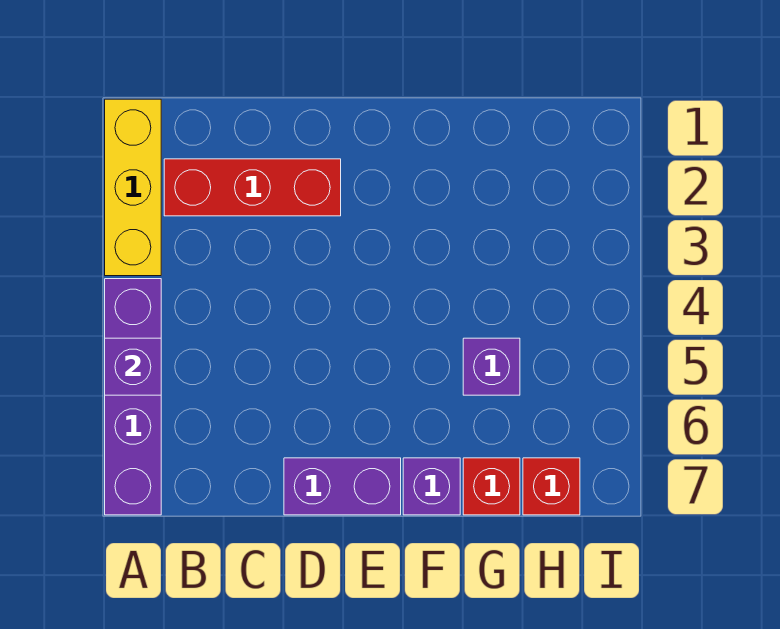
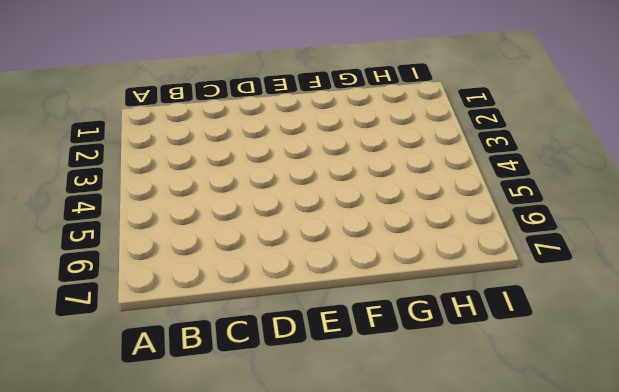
none -> yellow brick A1:A3 level 1
none -> purple brick A4:A7 level 1

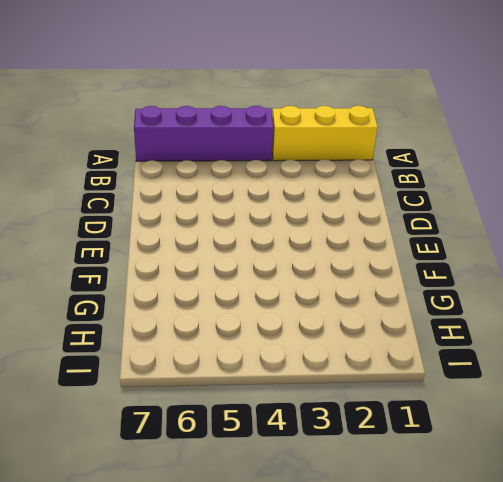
none -> red brick B2:D2 level 1
none -> purple brick D7:E7 level 1

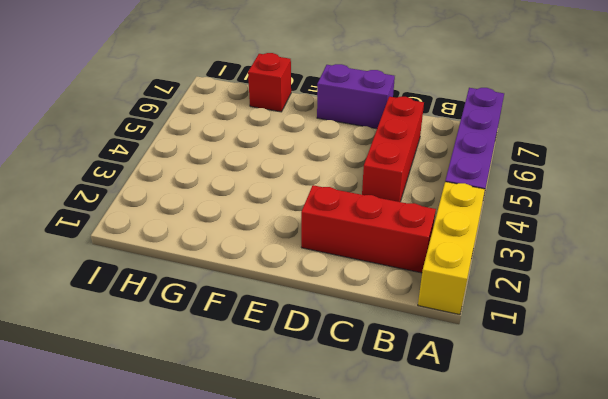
red brick C4:C6 level 1 -> none
none -> purple brick F7 level 1
none -> purple brick G5 level 1

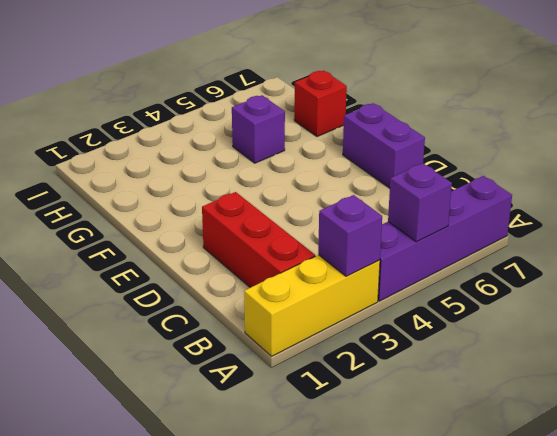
purple brick A3 level 2 -> purple brick F7 level 1
none -> red brick H7 level 1

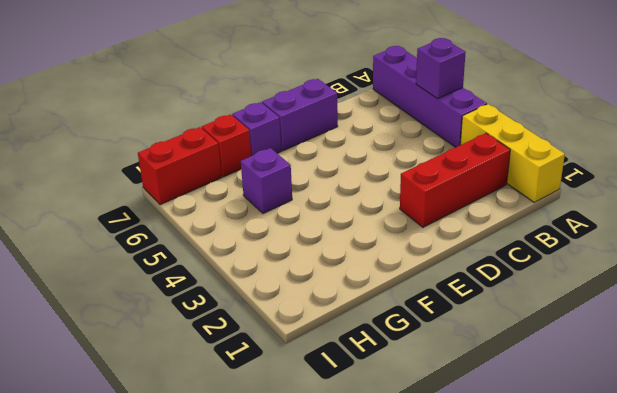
red brick H7:I7 level 1 -> red brick H7 level 1

